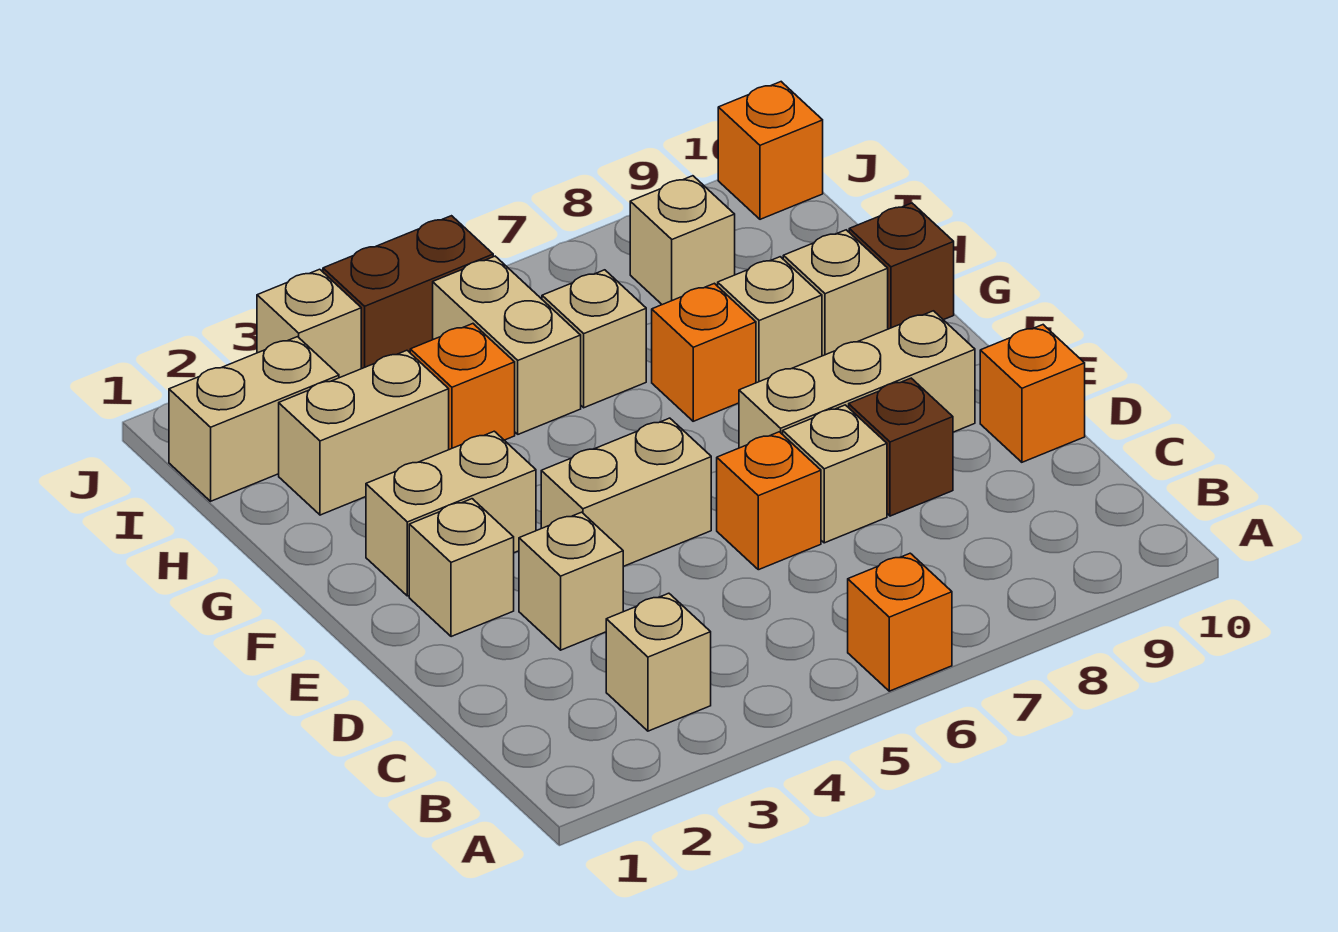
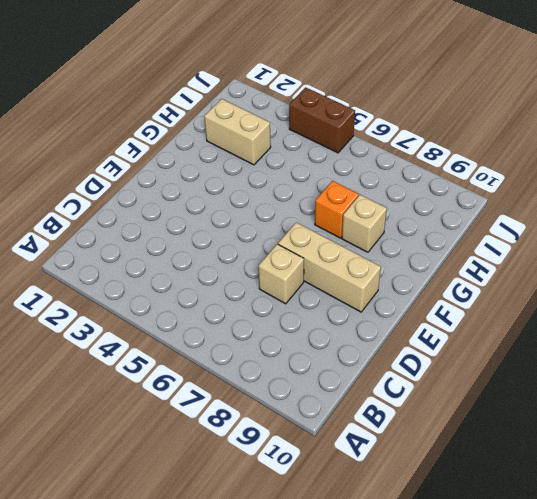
none -> orange brick A6 level 1
none -> tan brick B3 level 1
none -> tan brick D3 level 1

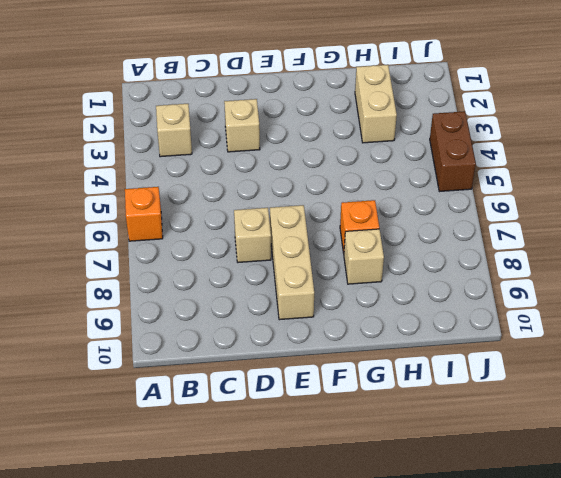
none -> orange brick D6 level 1
none -> brown brick D8 level 1
none -> orange brick D10 level 1

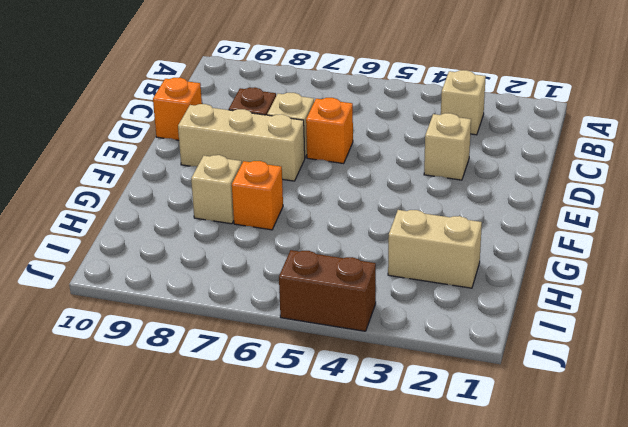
none -> orange brick A6 level 1
none -> tan brick E2 level 1
none -> tan brick E4:E5 level 1

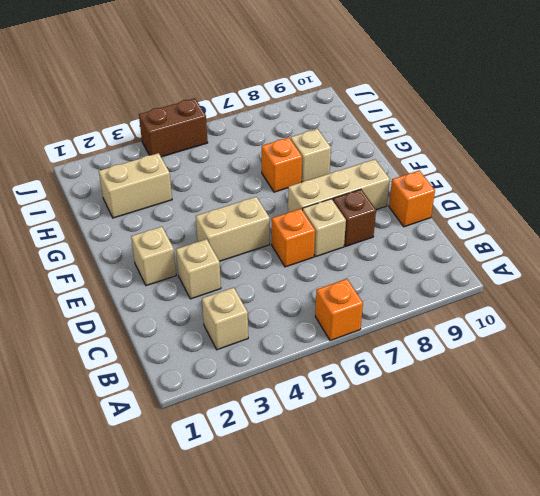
none -> tan brick F2:F3 level 1
none -> tan brick G9 level 1
none -> brown brick G10 level 1

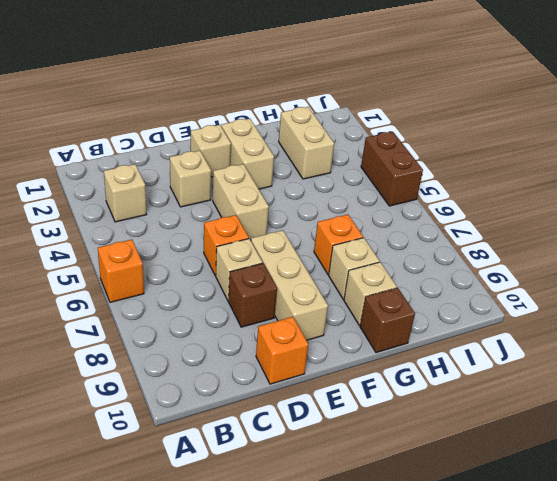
none -> orange brick H4 level 1
none -> tan brick H5:I5 level 1
none -> tan brick H6 level 1

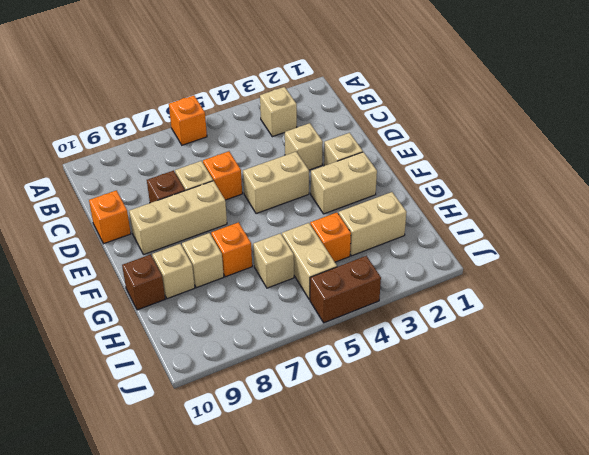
none -> tan brick I1:I2 level 1
none -> tan brick I8 level 1
none -> tan brick J3 level 1

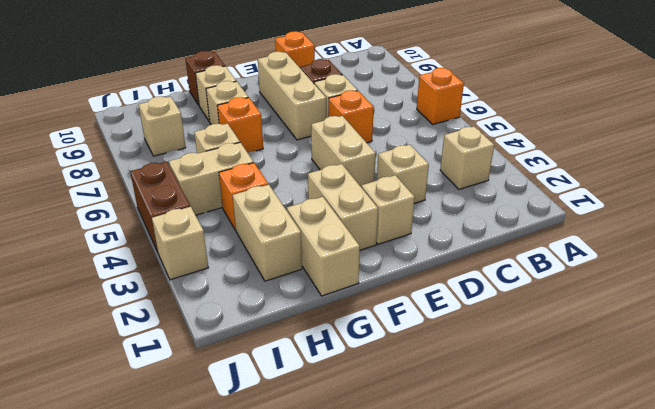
tan brick G1:G2 level 1 -> tan brick I1:I2 level 1
none -> orange brick J10 level 1

